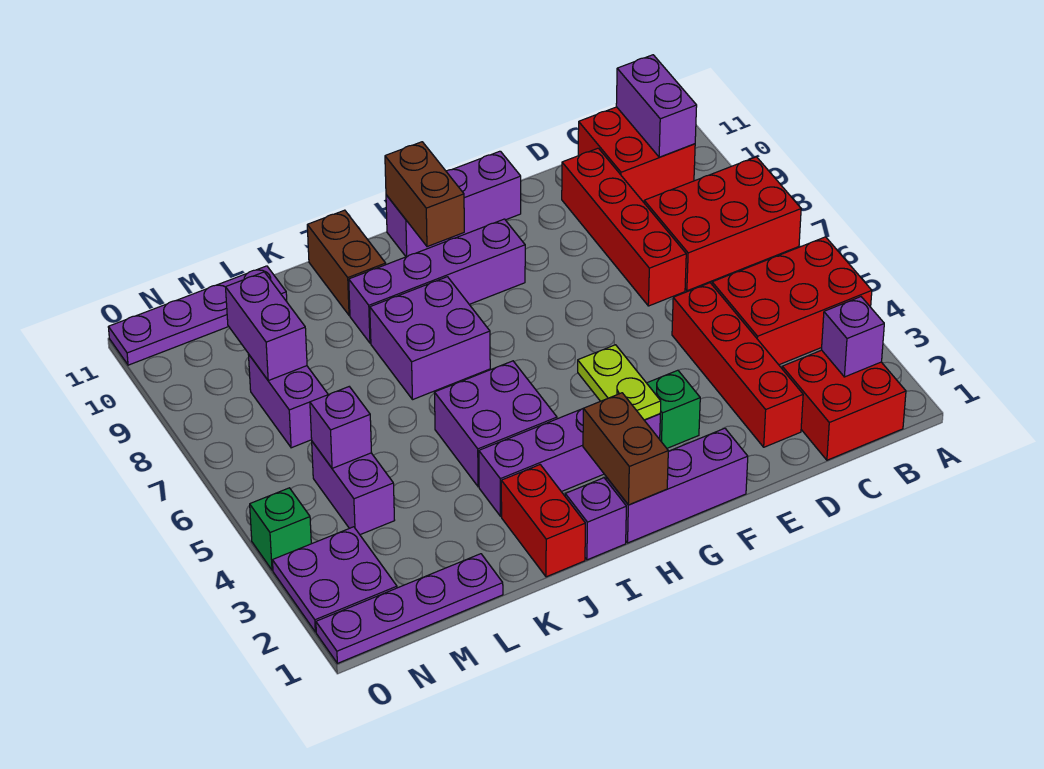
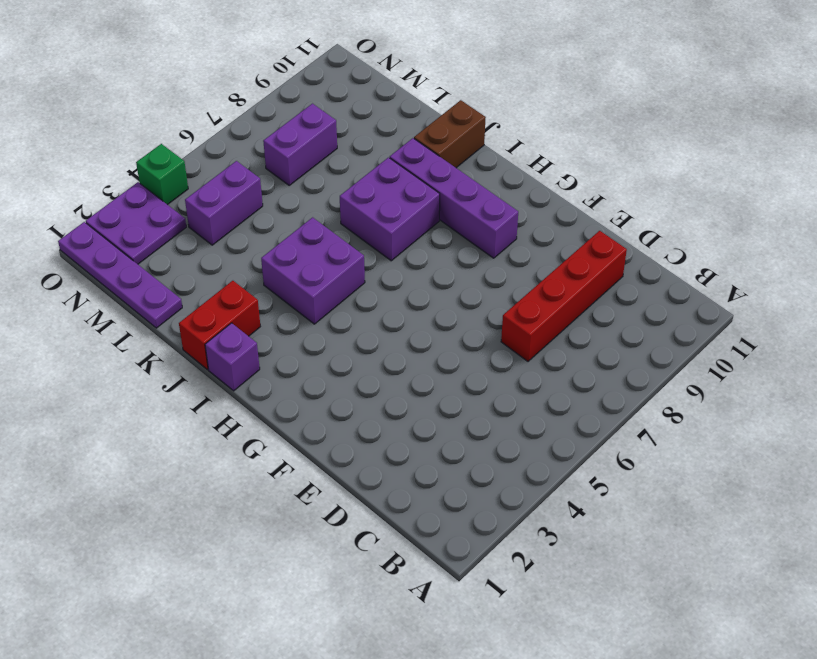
none -> red brick A4:C5 level 1
none -> red brick A7:C8 level 1
none -> red brick B1:C2 level 1

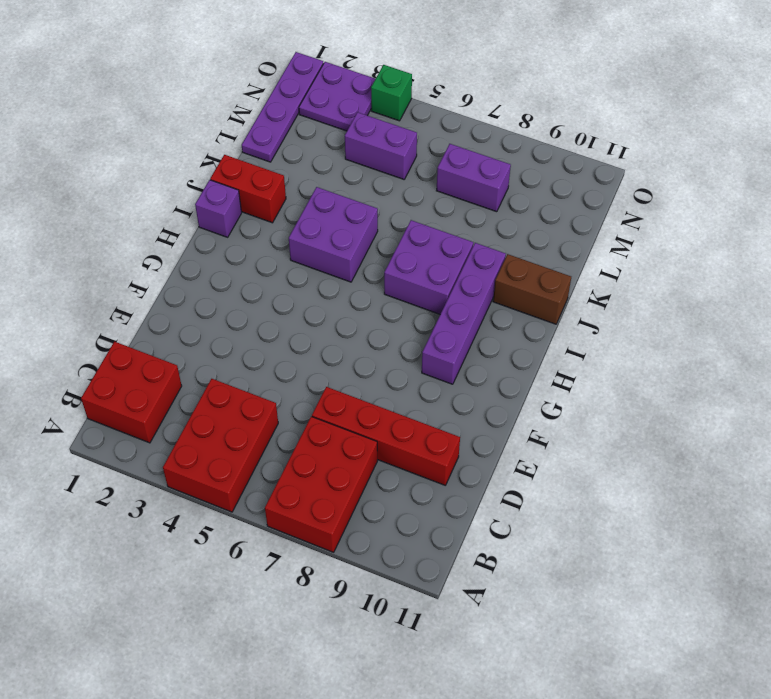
none -> red brick B10:C11 level 1
none -> red brick D2:D5 level 1
none -> purple brick F1:H1 level 1

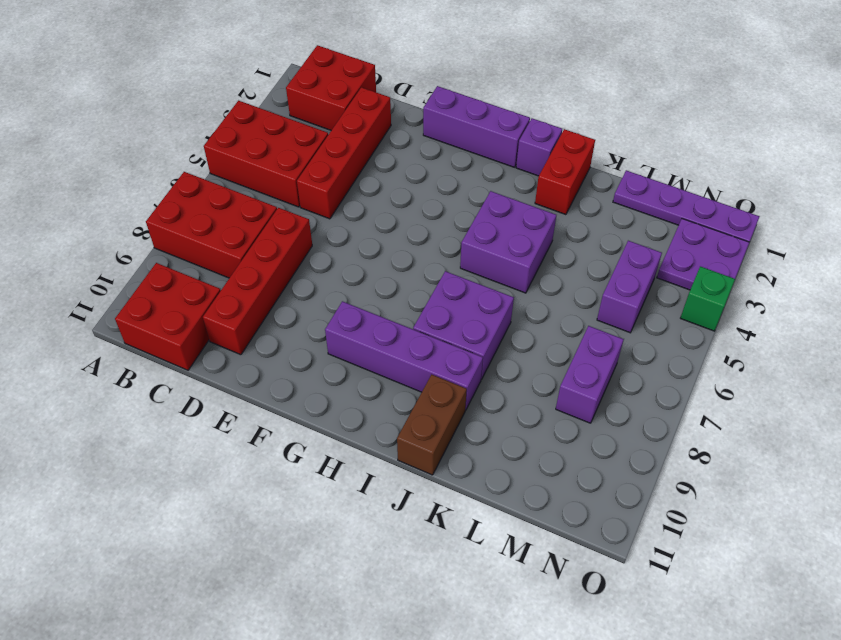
none -> green brick F3 level 1
none -> purple brick F11:H11 level 1
none -> purple brick G3:J3 level 1

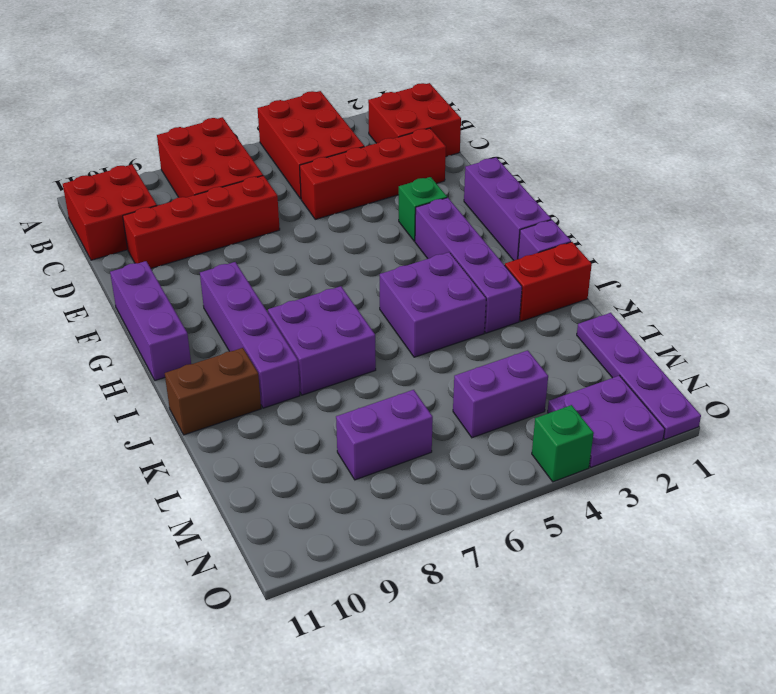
none -> purple plate L11:O11 level 1
none -> purple brick B2 level 2
none -> purple brick B10:B11 level 2

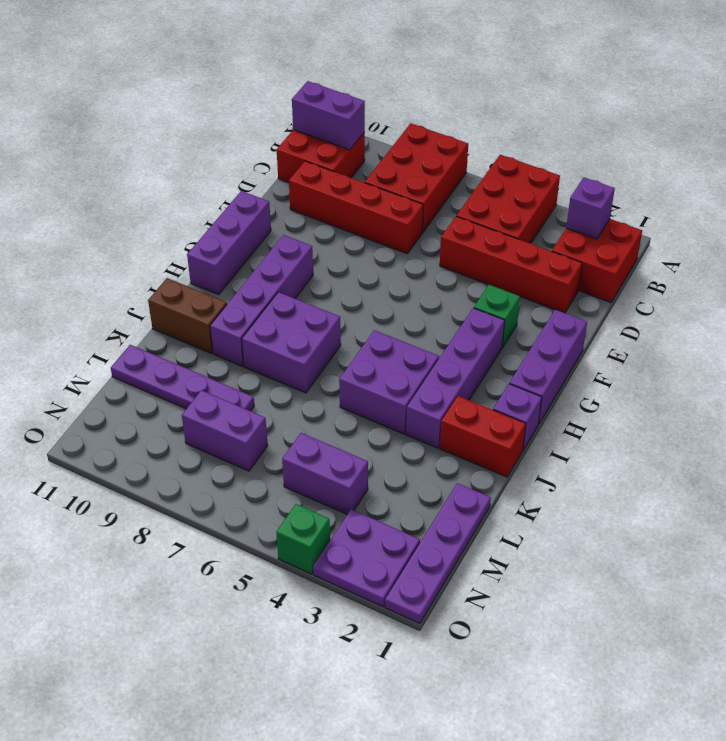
purple plate L8:L11 level 1 -> purple plate L11:O11 level 1
none -> lime plate G3:G4 level 2
none -> brown brick H1:H2 level 2
none -> brown brick H10:H11 level 2

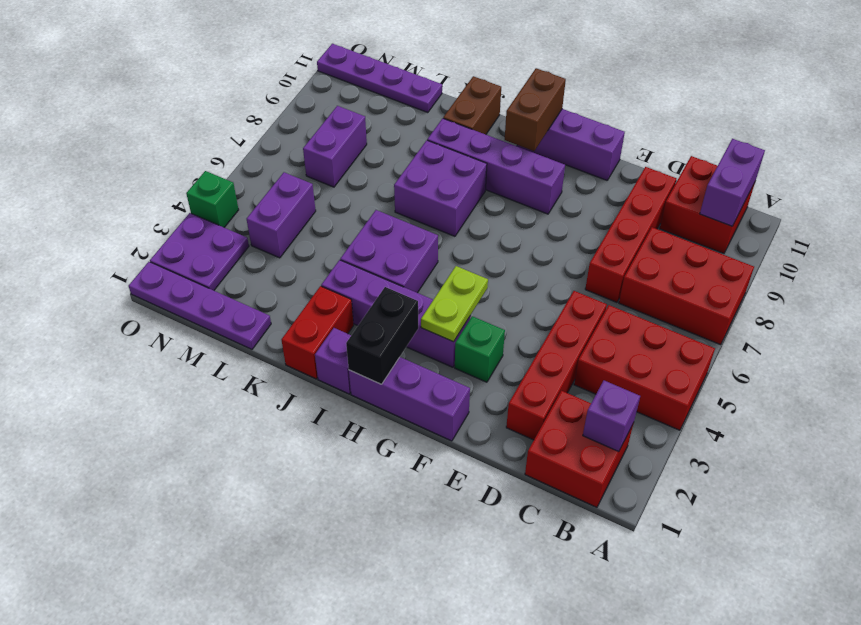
black brick H1:H2 level 2 -> brown brick H1:H2 level 2
none -> purple brick M5 level 2
none -> purple brick M8:M9 level 2

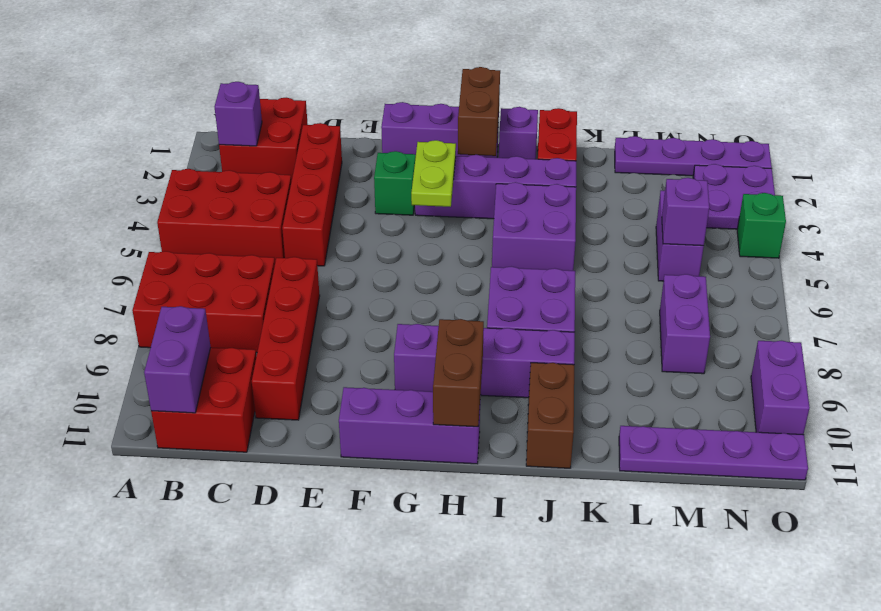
purple brick O9:O10 level 1 -> purple brick M8:M9 level 2

